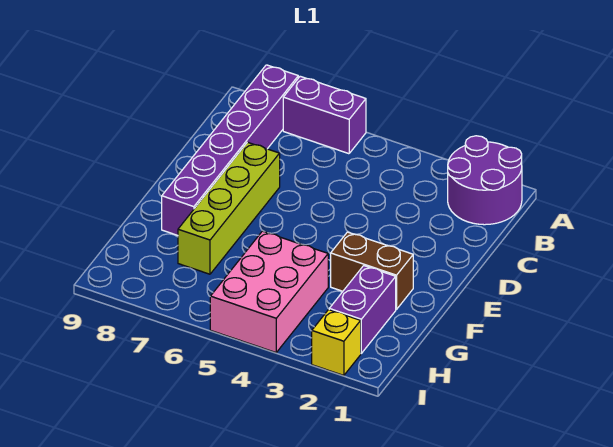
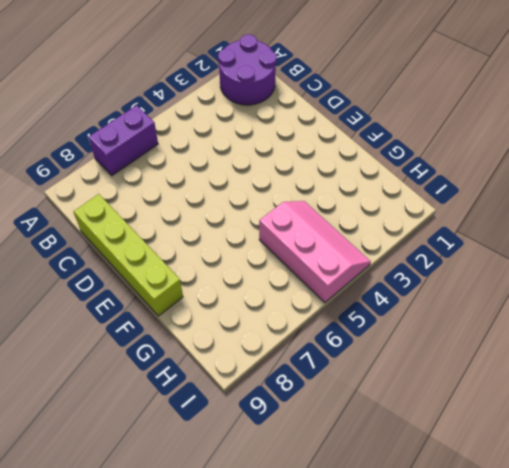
lime brick C9:F9 level 1 -> lime brick D7:G7 level 1
pink slope G4:I5 level 1 top 5 -> pink brick G4:I5 level 1
none -> purple brick A8:F8 level 1
none -> brown brick F2:F3 level 1

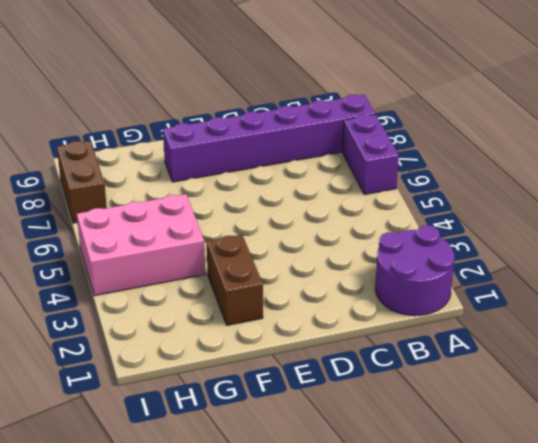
brown brick I7:I8 level 1 -> none
none -> lime brick D7:G7 level 1
none -> purple brick G2:H2 level 1

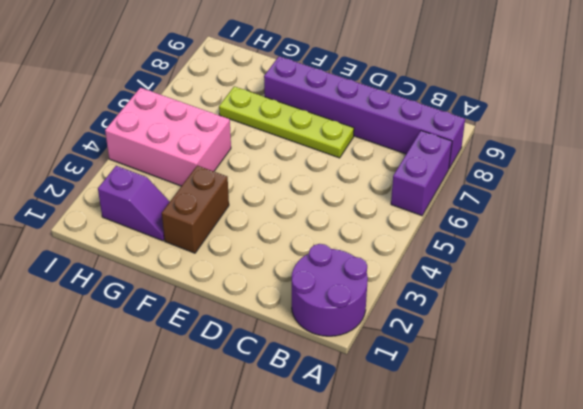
lime plate D7:G7 level 1 -> lime brick D7:G7 level 1
purple slope G2:H2 level 1 top H -> purple brick G2:H2 level 1
none -> yellow brick I2 level 1

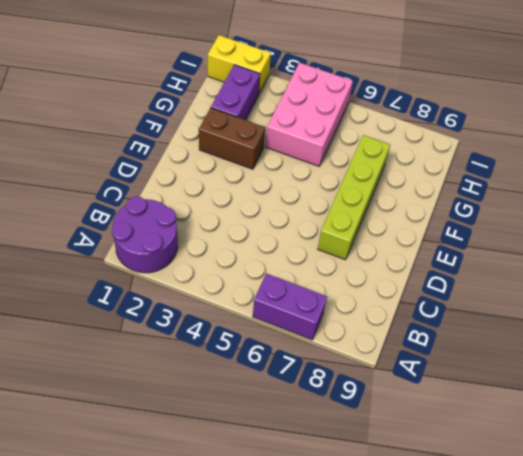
yellow brick I1:I2 level 1 -> yellow brick I2 level 1
none -> purple brick A8:F8 level 1

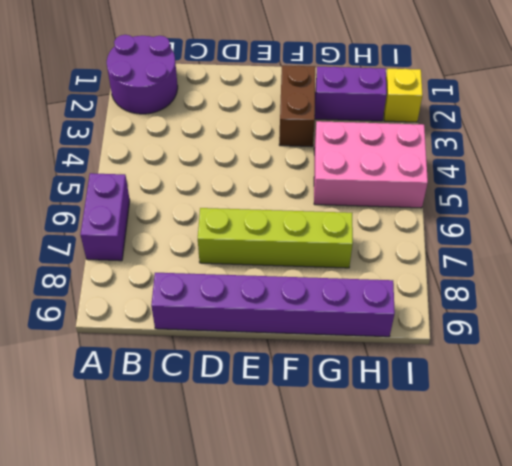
purple brick C9:H9 level 1 -> purple brick A8:F8 level 1

